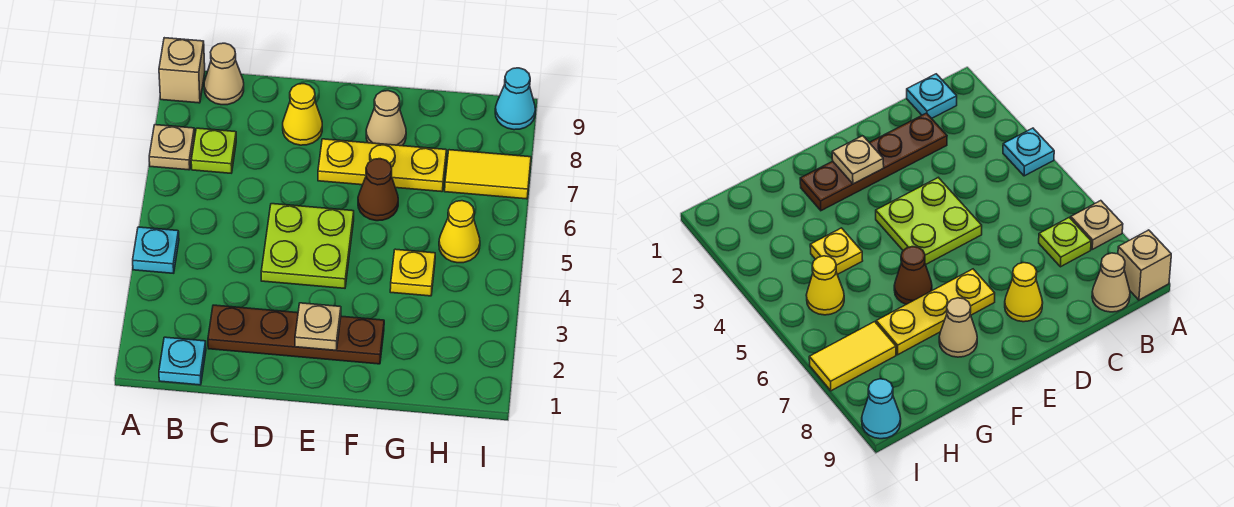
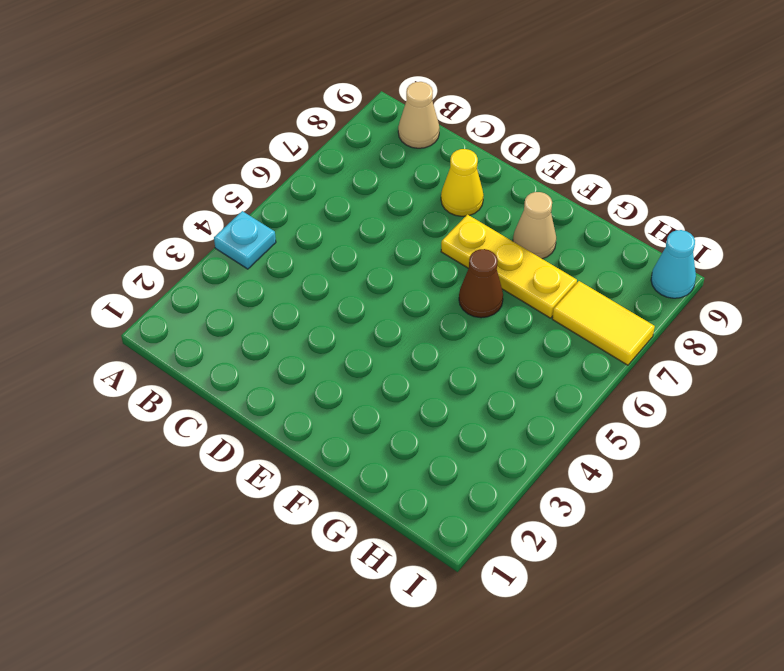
none -> tan plate A7 level 1
none -> tan brick A9 level 1
none -> cyan plate B1 level 1

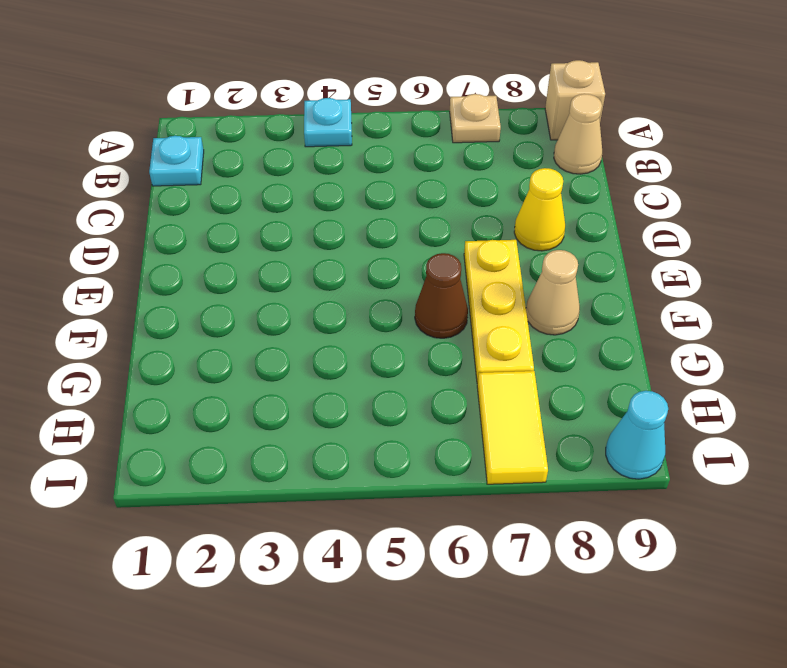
none -> lime plate B7 level 1
none -> brown plate C2:F2 level 1
none -> lime plate D4:E5 level 1

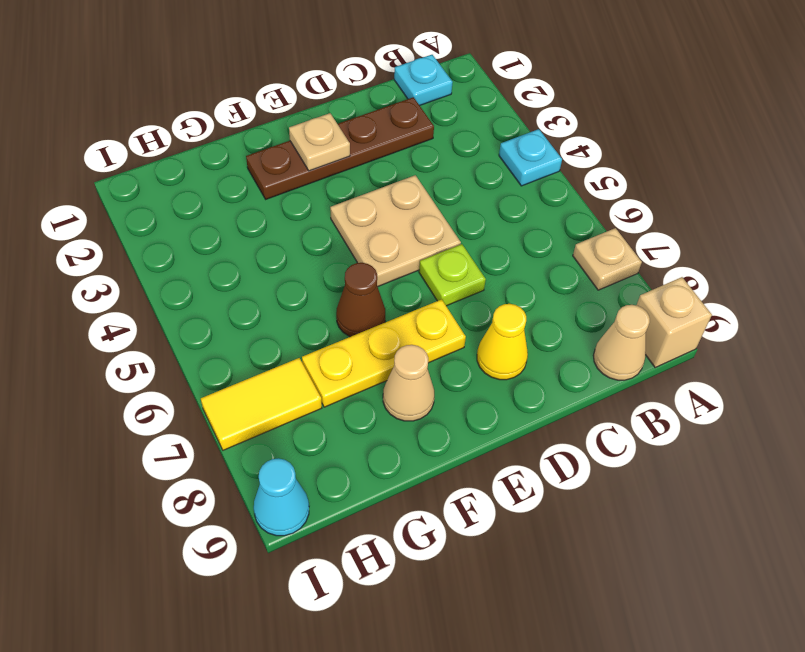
tan plate D4:E5 level 1 -> lime plate D4:E5 level 1
lime plate D6 level 1 -> lime plate B7 level 1
none -> yellow plate G4 level 1
none -> yellow cone H5 level 1

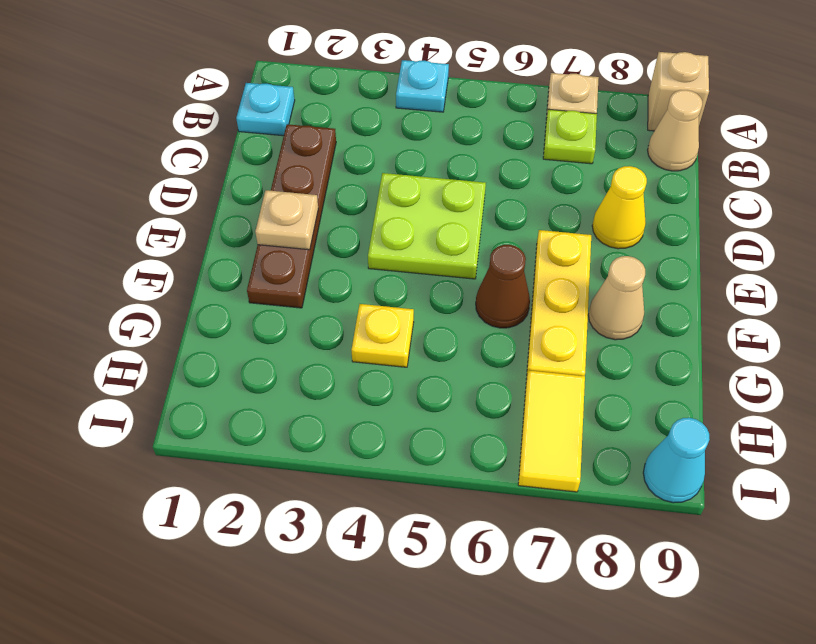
none -> yellow cone H5 level 1

